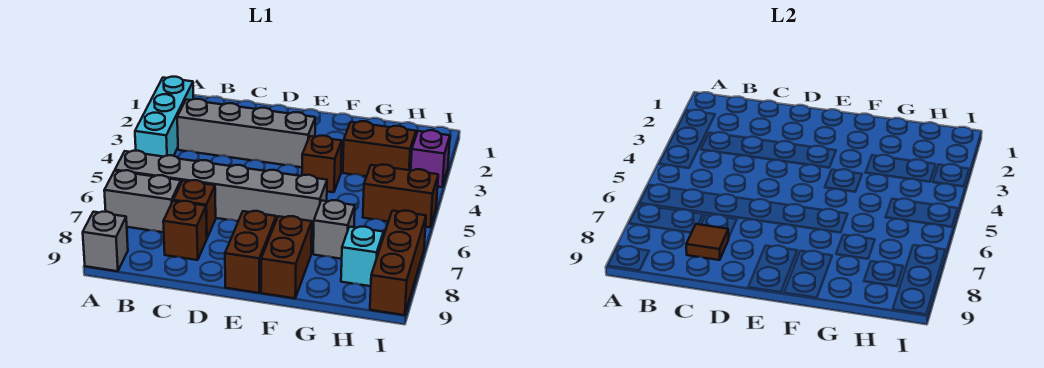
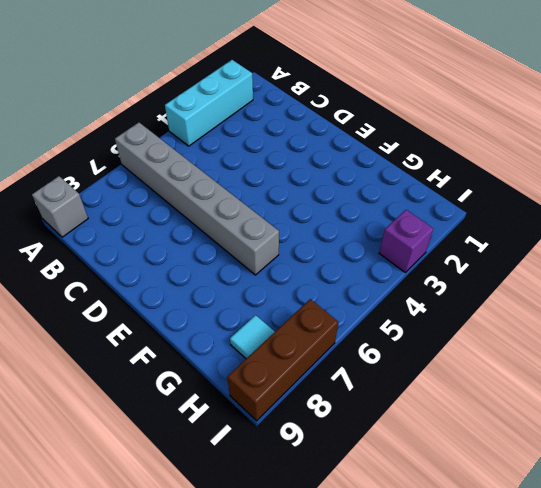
cyan tile H8 level 1 -> cyan brick H8 level 1
none -> grey brick A7:B7 level 1
none -> grey brick B3:E3 level 1
none -> brown brick C7 level 1

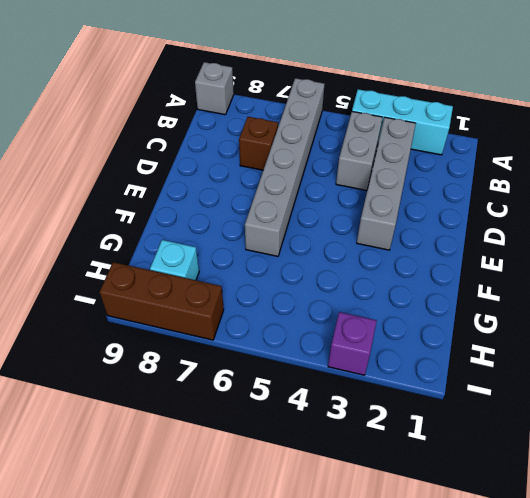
grey brick B4:C4 level 1 -> grey brick A7:B7 level 1
none -> brown brick C8 level 1
none -> brown brick E8:E9 level 1
none -> brown brick F4 level 1

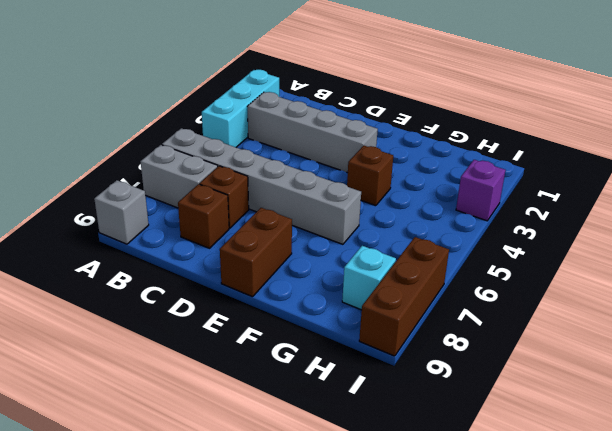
none -> brown brick F8:F9 level 1
none -> brown brick G3:H3 level 1
none -> grey brick G7 level 1

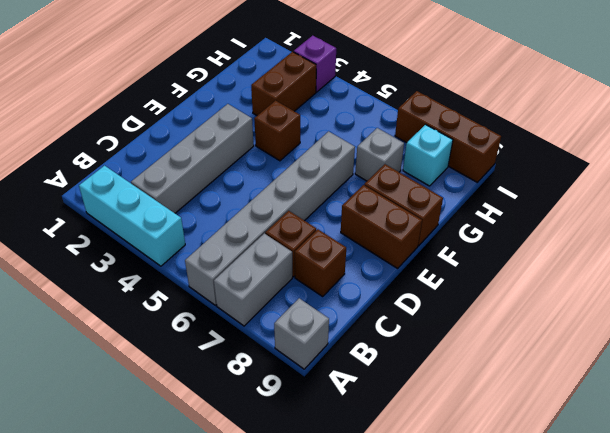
none -> brown brick H5:I5 level 1
none -> brown tile C8 level 2

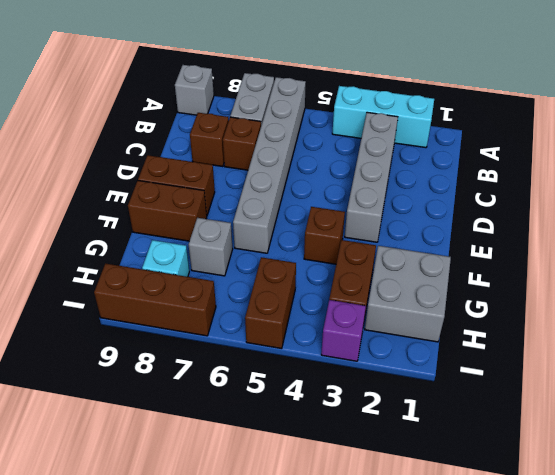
grey brick G1:H2 level 1 -> none
none -> brown tile C8 level 2

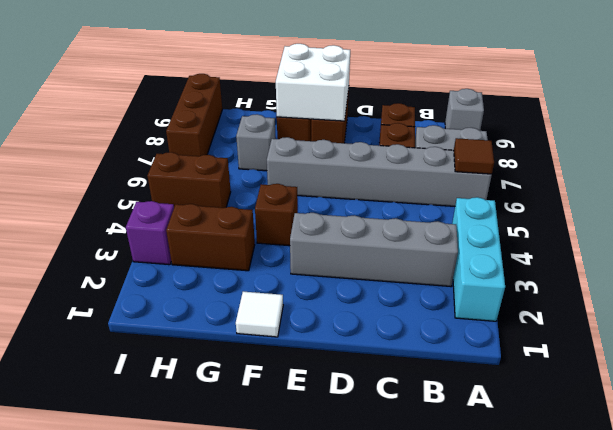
brown tile A6 level 2 -> brown tile C8 level 2
white brick E8:F9 level 2 -> none
white tile F1 level 1 -> none
none -> cyan brick H8 level 1

